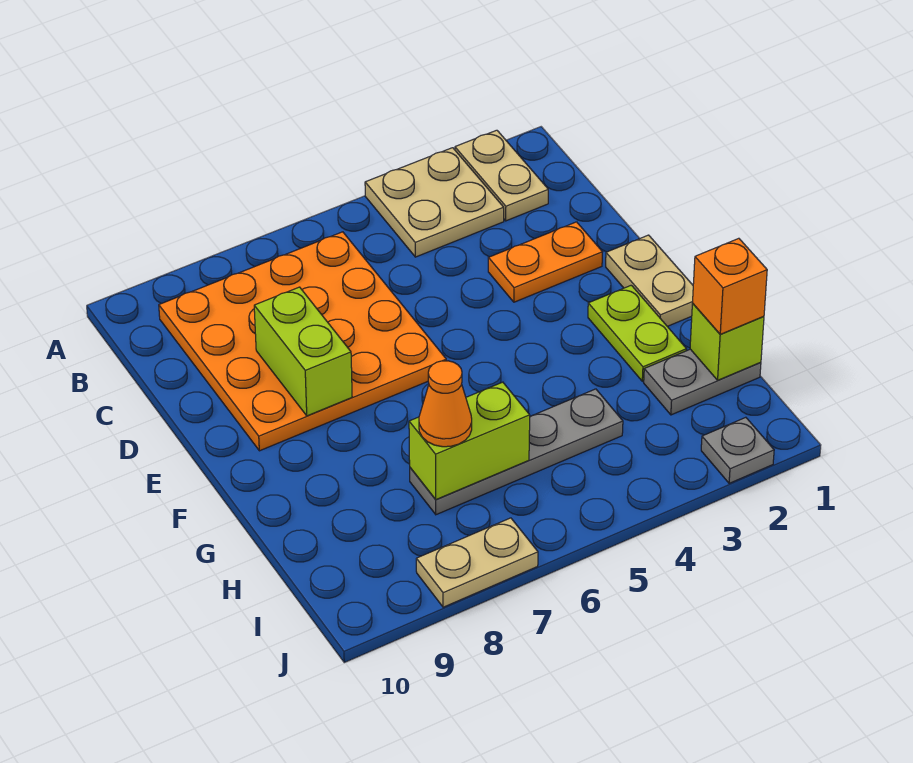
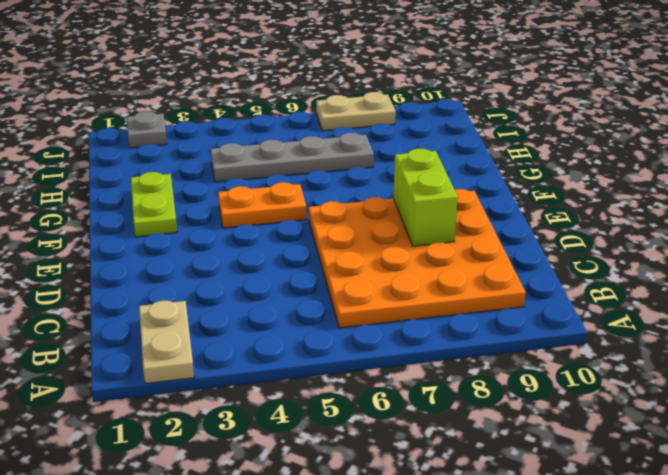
orange plate F4:F5 level 1 -> orange plate D2:D3 level 1
none -> tan plate A3:B4 level 1
none -> tan plate E1:F1 level 1
none -> grey plate H1:H2 level 1

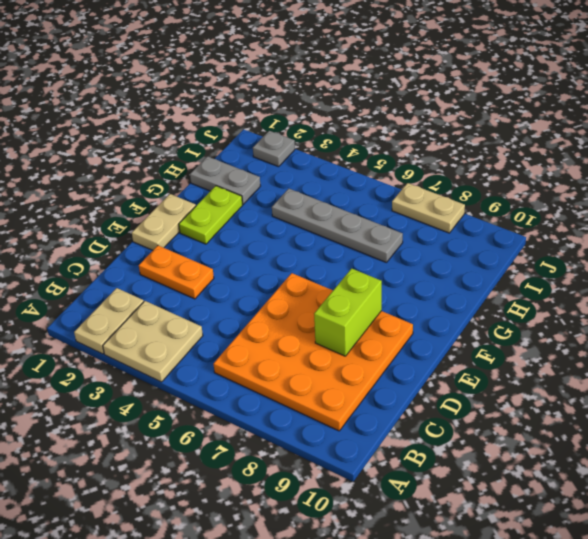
none -> lime brick H1 level 2
none -> lime brick H6:H7 level 2
none -> orange brick H1 level 3

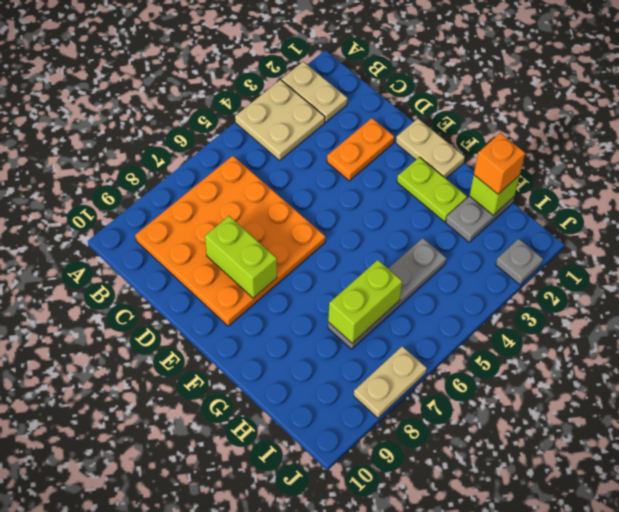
none -> orange cone H7 level 3

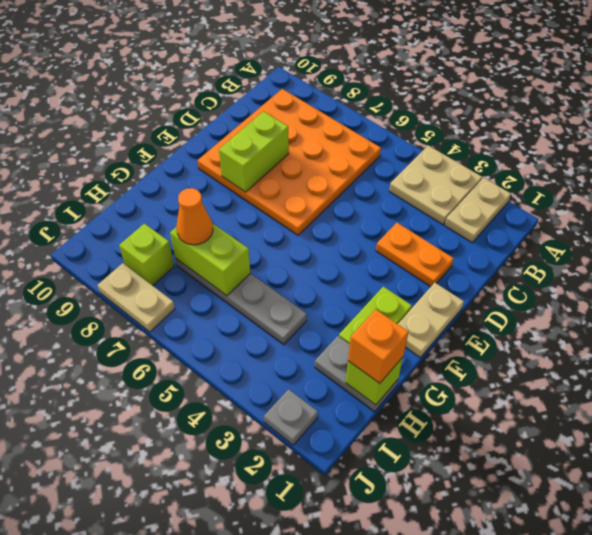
lime brick I8 level 1 -> none

